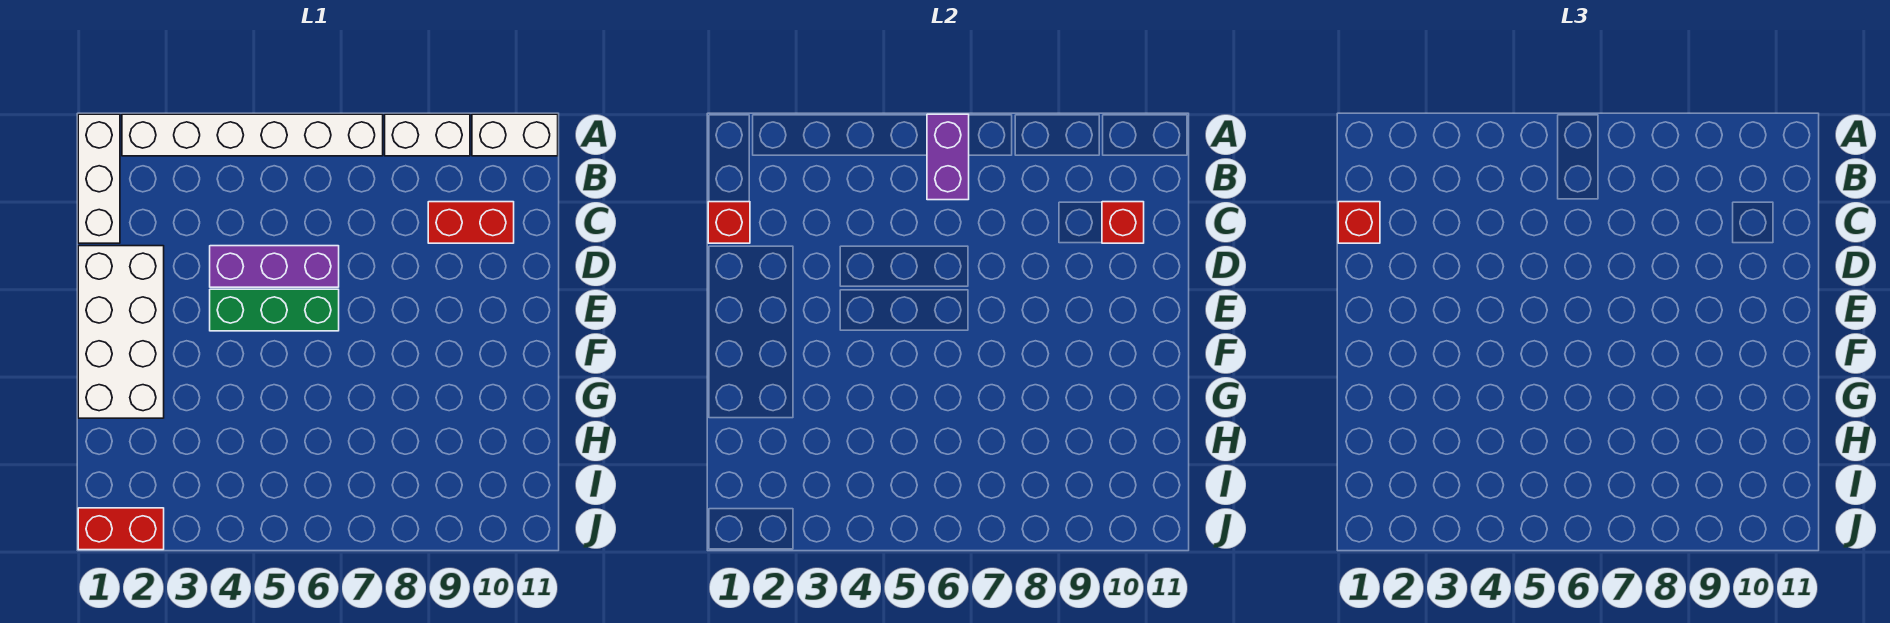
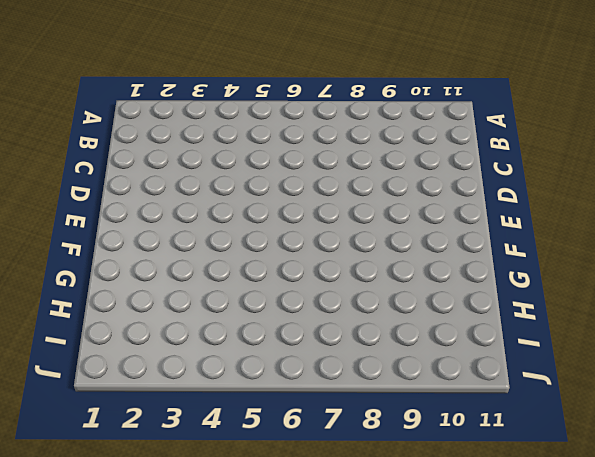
none -> white brick A1:C1 level 1
none -> white brick A2:A7 level 1
none -> white brick A8:A9 level 1

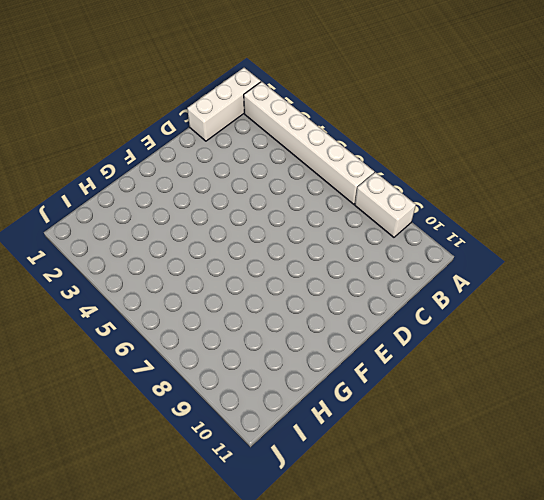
none -> white brick A10:A11 level 1
none -> red brick C9:C10 level 1
none -> white brick D1:G2 level 1

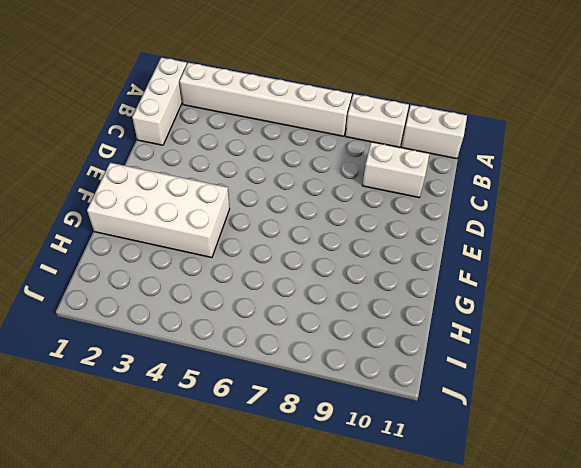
white brick C9:C10 level 1 -> red brick C9:C10 level 1
white brick F1:G4 level 1 -> white brick D1:G2 level 1
none -> purple brick D4:D6 level 1
none -> green brick E4:E6 level 1
none -> red brick J1:J2 level 1

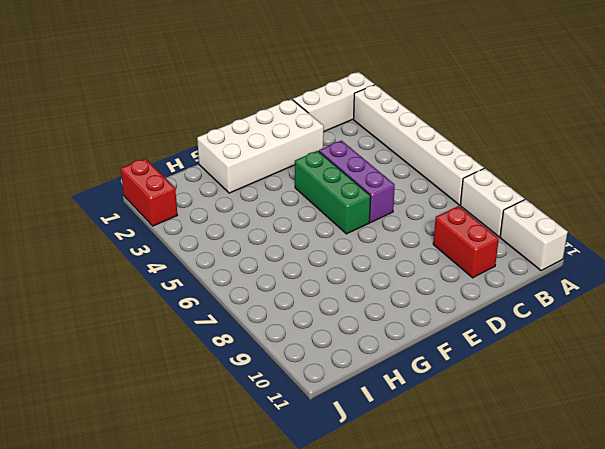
none -> purple brick A6:B6 level 2
none -> red brick C1 level 2
none -> red brick C10 level 2

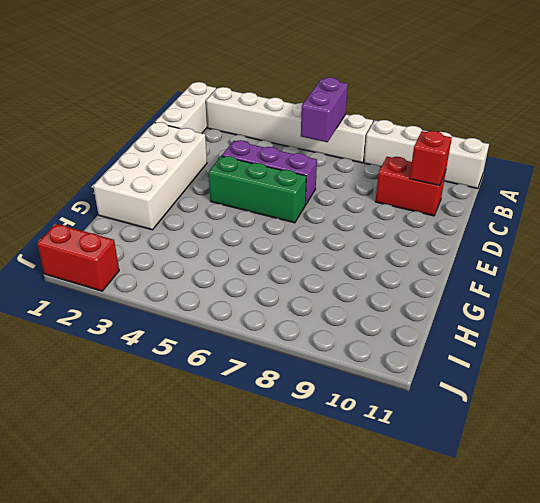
none -> red brick C1 level 2
none -> red brick C1 level 3

